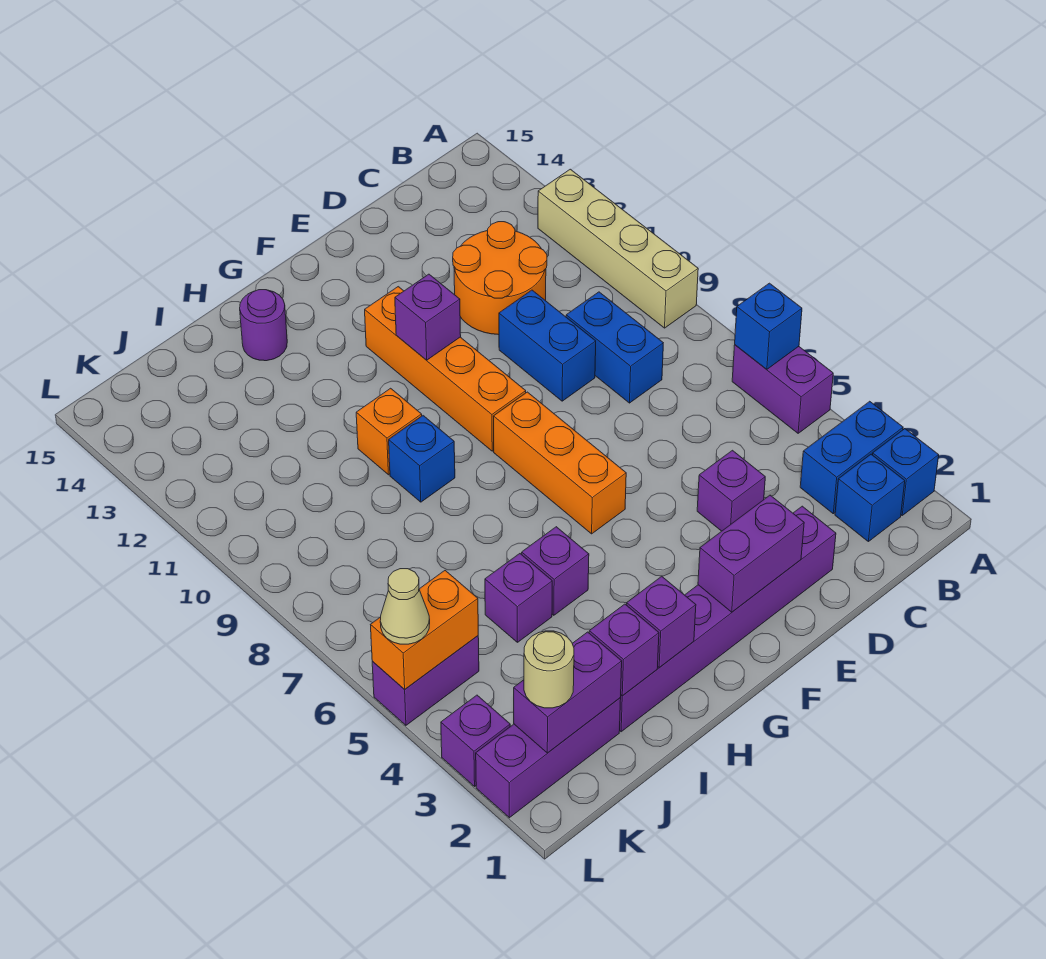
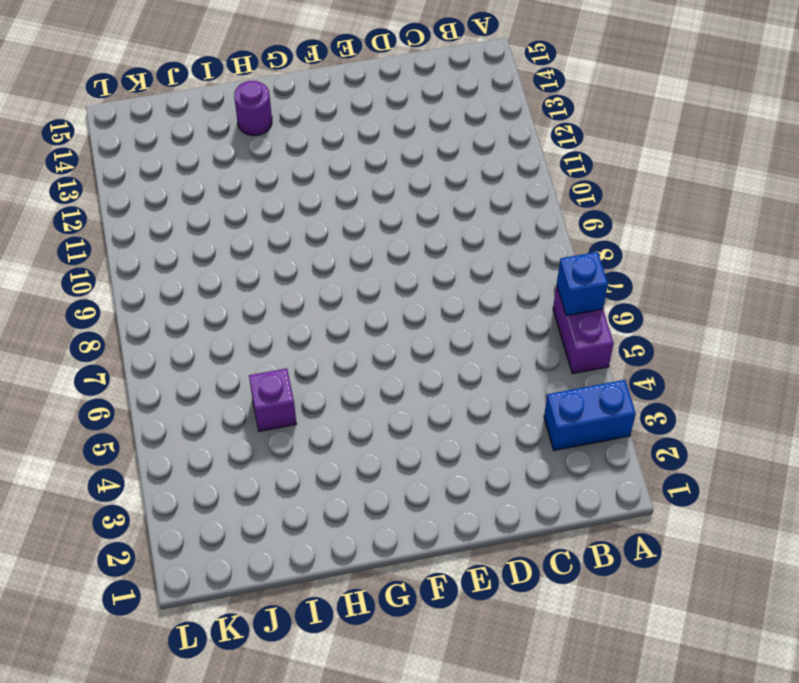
none -> blue brick A2 level 1
none -> tan brick A9:A12 level 1
none -> blue brick B2 level 1

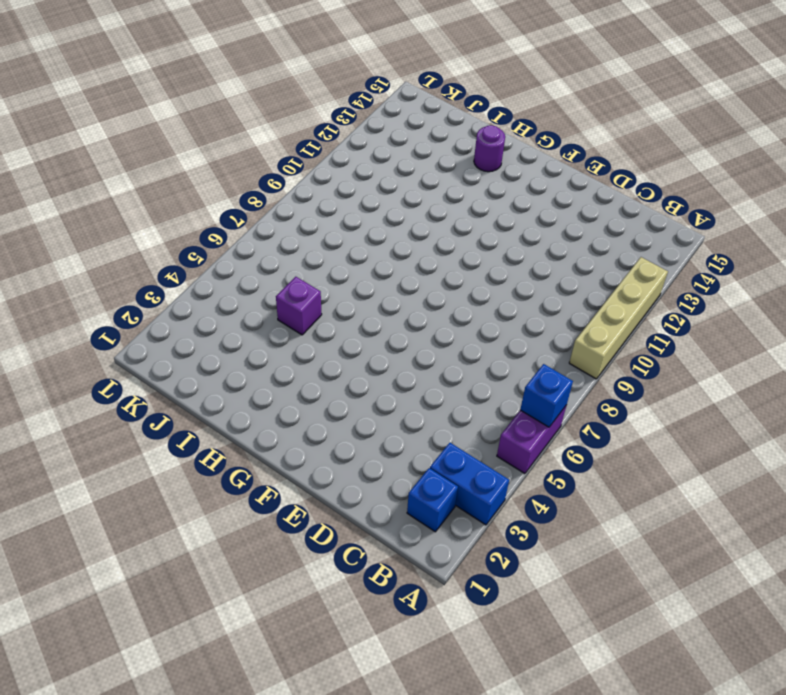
none -> blue brick A2 level 1
none -> blue brick C8:C9 level 1
none -> orange round brick C11:D12 level 1

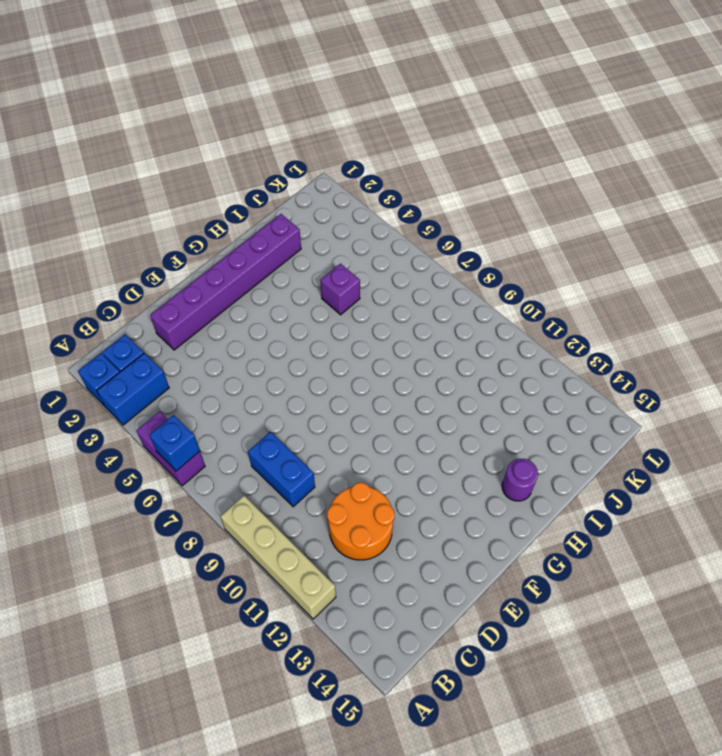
none -> purple brick D4 level 1
none -> blue brick D9:D10 level 1
none -> orange brick F6:F8 level 1

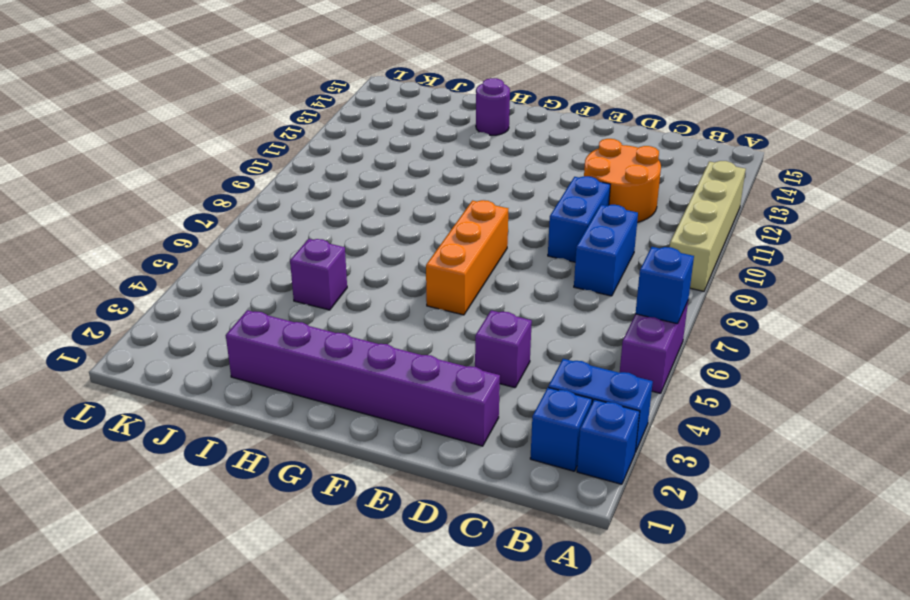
none -> orange brick F9:F12 level 1
none -> purple brick H5 level 1
none -> blue brick H9 level 1

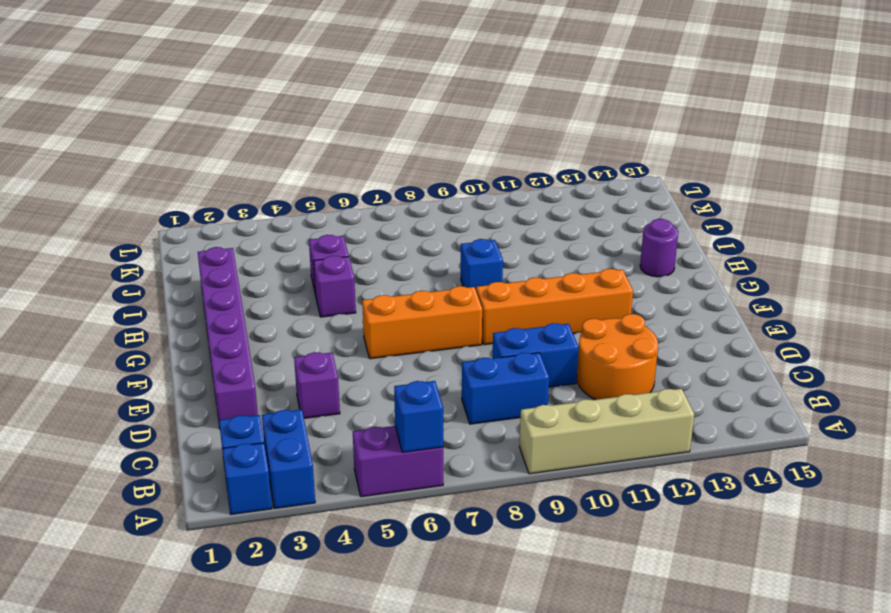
none -> orange brick H10 level 1
none -> purple brick J2:L2 level 1
none -> purple brick K5:L5 level 1

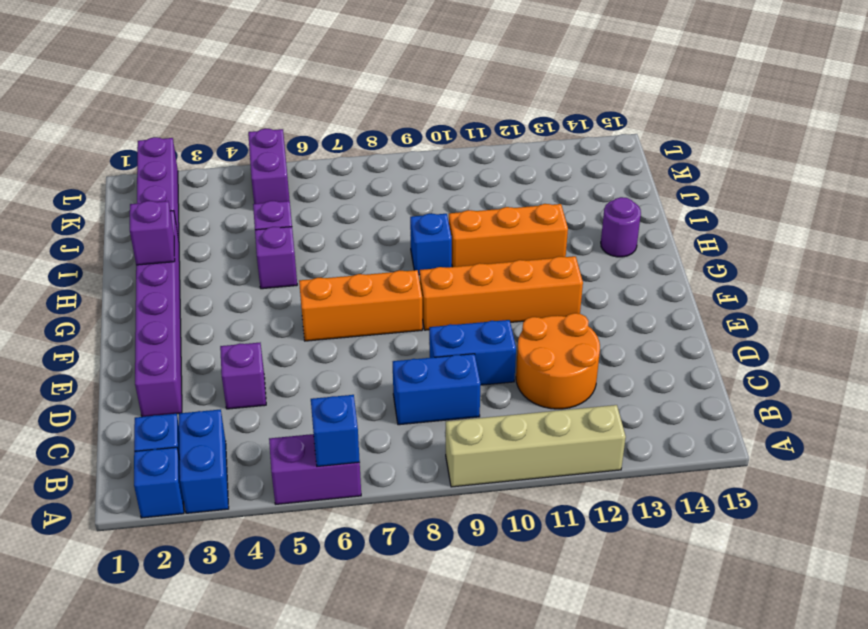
orange brick H10:H12 level 1 -> orange brick H10 level 1
none -> purple brick L3 level 1
none -> purple brick E2:F2 level 2
none -> purple brick F11 level 2

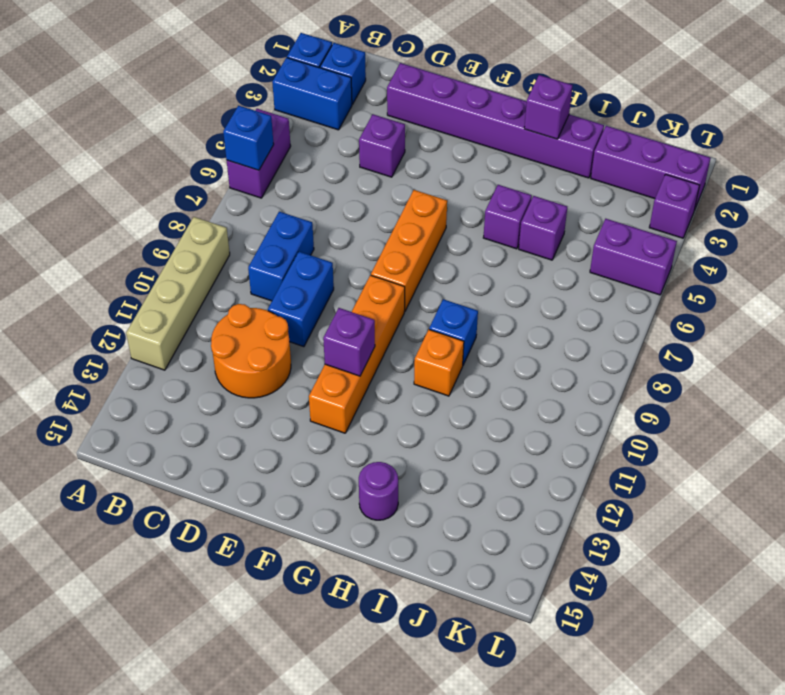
none -> purple brick E2:F2 level 2
none -> purple brick I2 level 2
none -> purple brick J2:K2 level 2

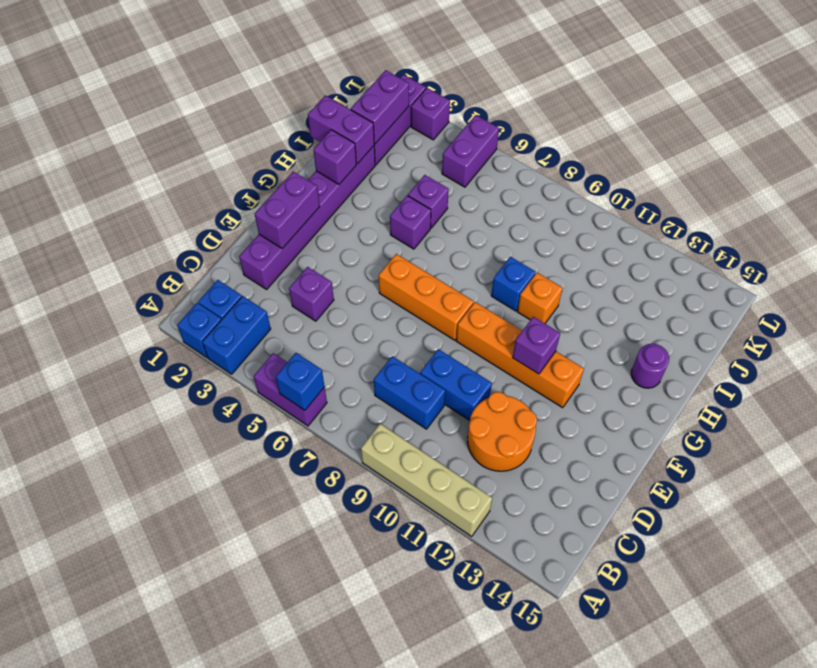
purple brick I1:I2 level 2 -> purple brick I2 level 2
none -> orange brick K5:L5 level 2
none -> tan round brick K2 level 3
none -> tan cone L5 level 3

